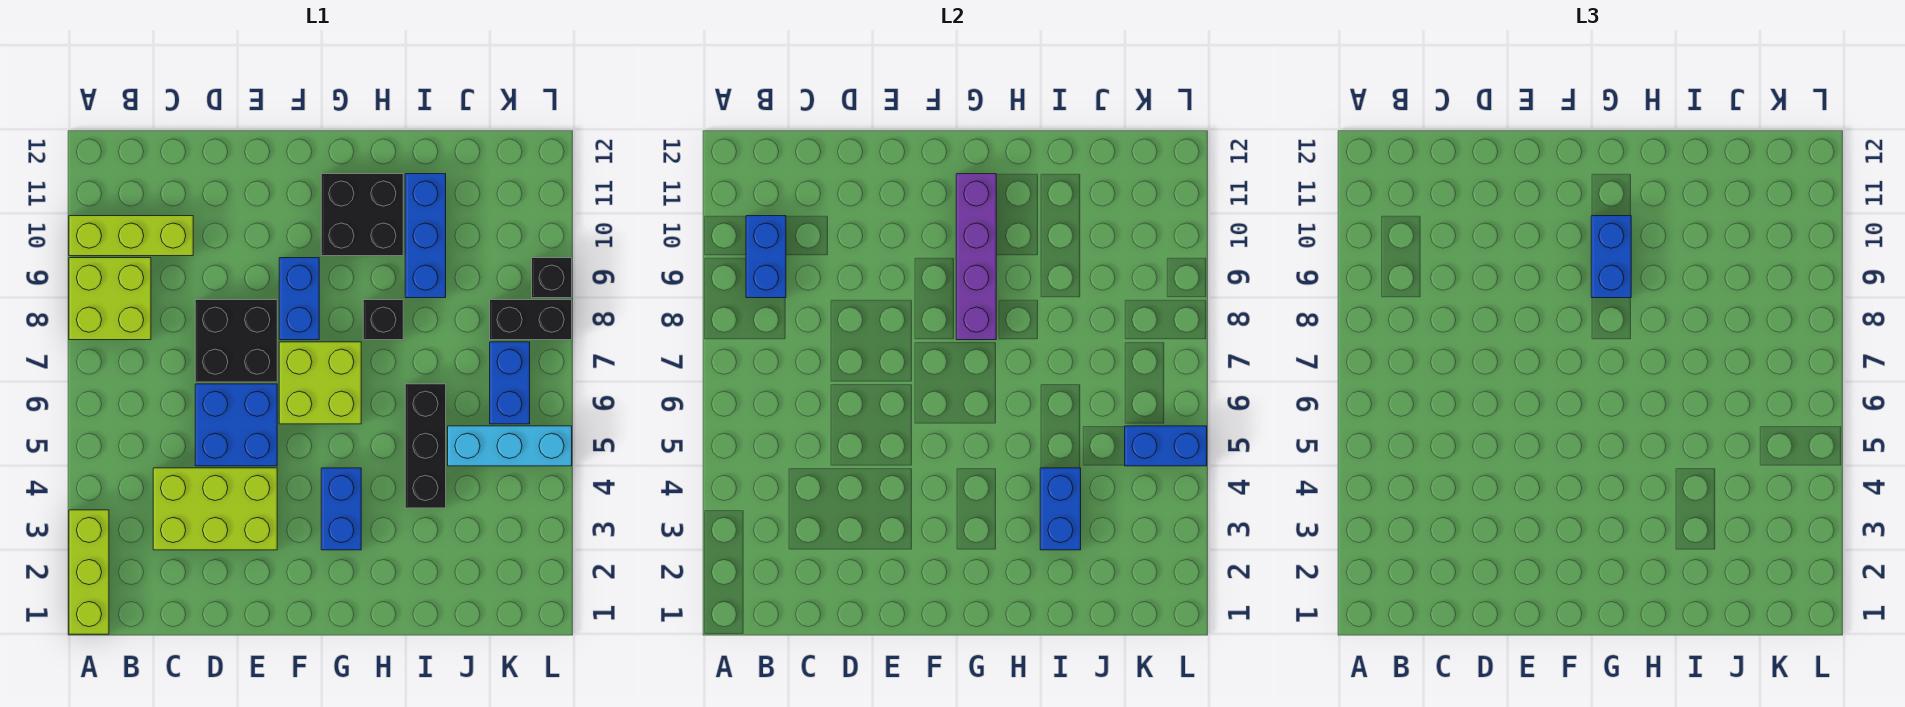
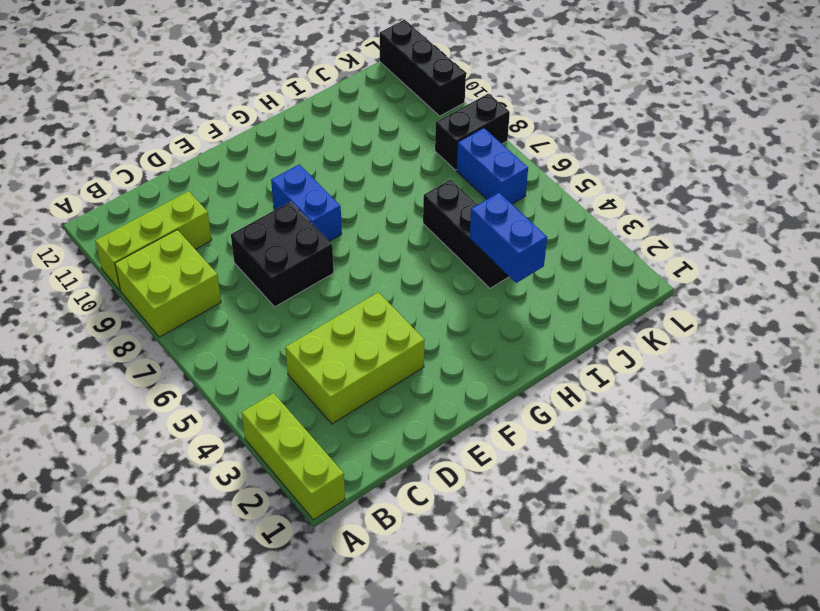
black brick L10:L12 level 1 -> none
none -> blue brick D5:E6 level 1
none -> lime brick F6:G7 level 1
none -> blue brick G3:G4 level 1

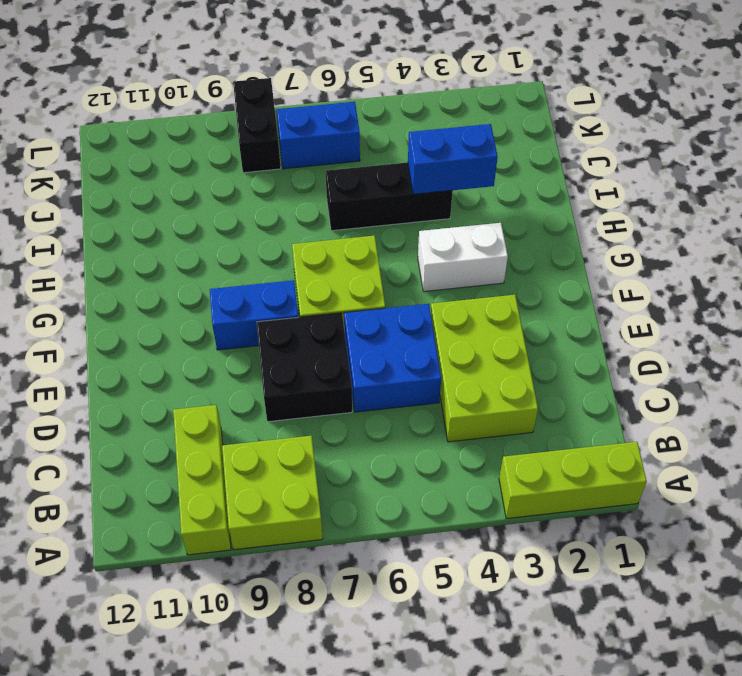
white brick G3:G4 level 1 -> blue brick G3:G4 level 1
none -> black brick G10:H11 level 1
none -> black brick H8 level 1
none -> blue brick I9:I11 level 1

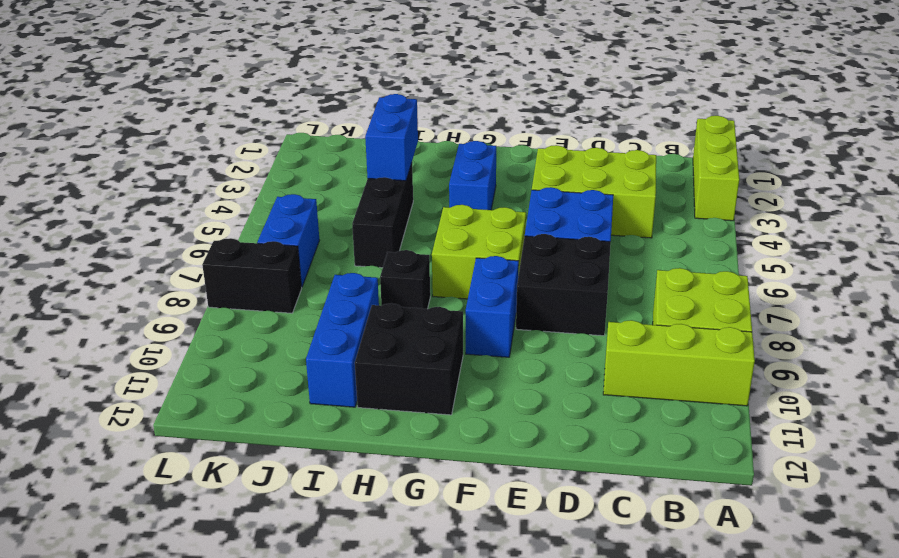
none -> cyan brick J5:L5 level 1
none -> black brick L9 level 1
none -> blue brick B9:B10 level 2

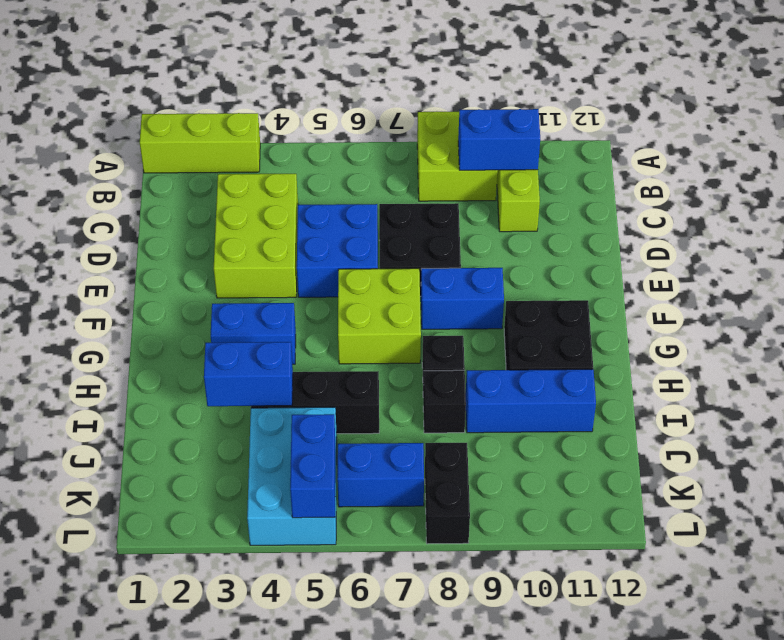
black brick I8 level 1 -> black brick L9 level 1
cyan brick J4:L5 level 1 -> cyan brick J5:L5 level 1
none -> purple brick G8:G11 level 2
none -> blue brick G9:G10 level 3

